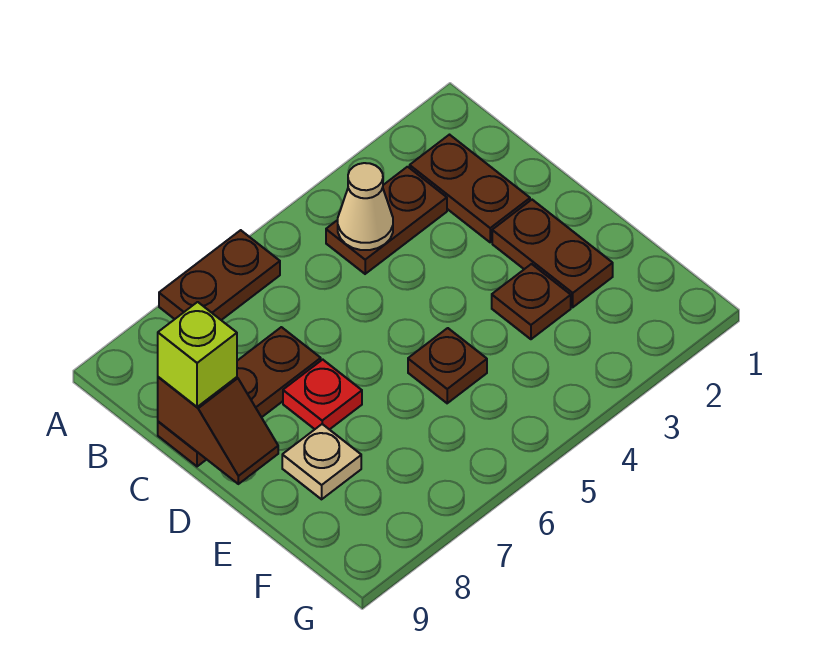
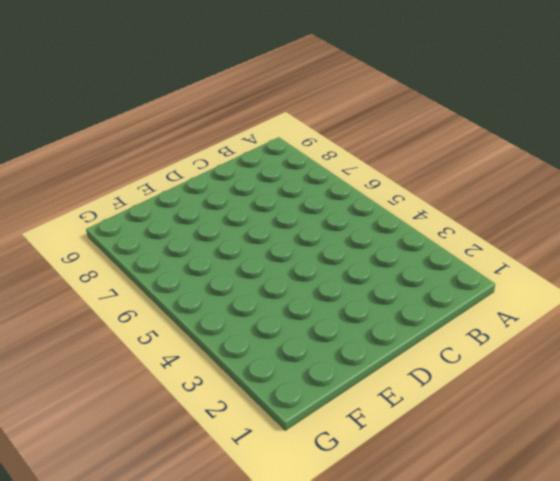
none -> brown plate A6:A7 level 1
none -> brown plate B2:C2 level 1
none -> brown plate B3:B4 level 1

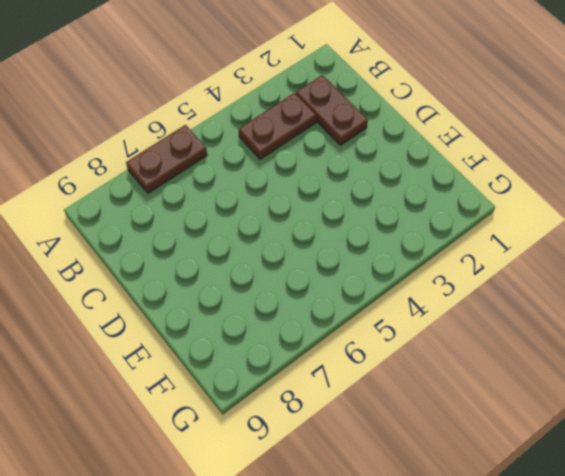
none -> brown plate C7:C9 level 1
none -> brown plate D2:E2 level 1
none -> red plate D7 level 1

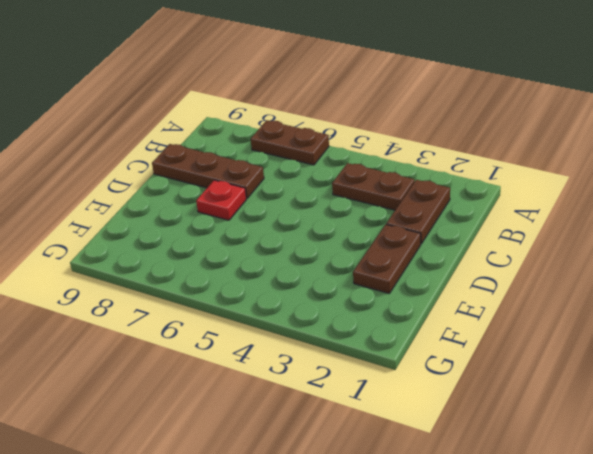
none -> brown plate E3 level 1
none -> brown plate E5 level 1
none -> tan plate E8 level 1

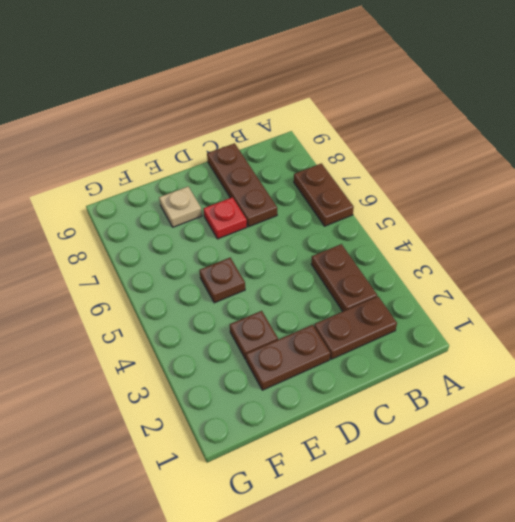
none -> tan cone B4 level 2
none -> brown slope C9:D9 level 2 top C
none -> lime brick C9 level 3

